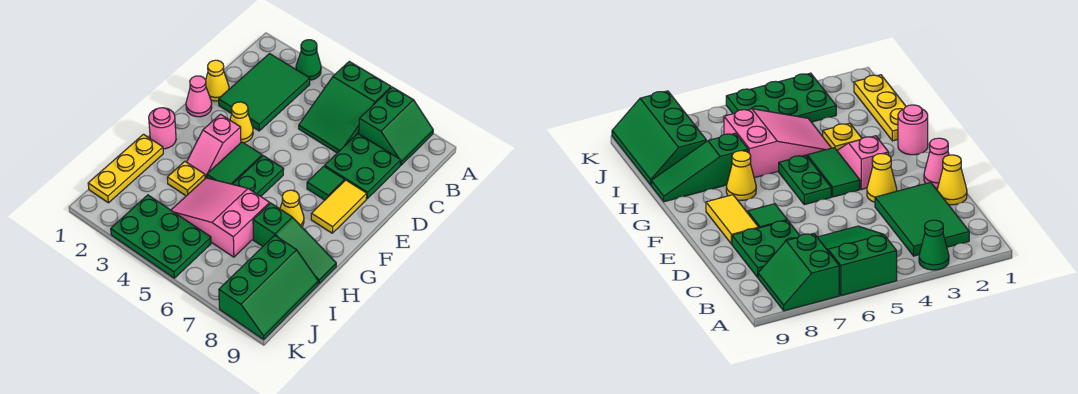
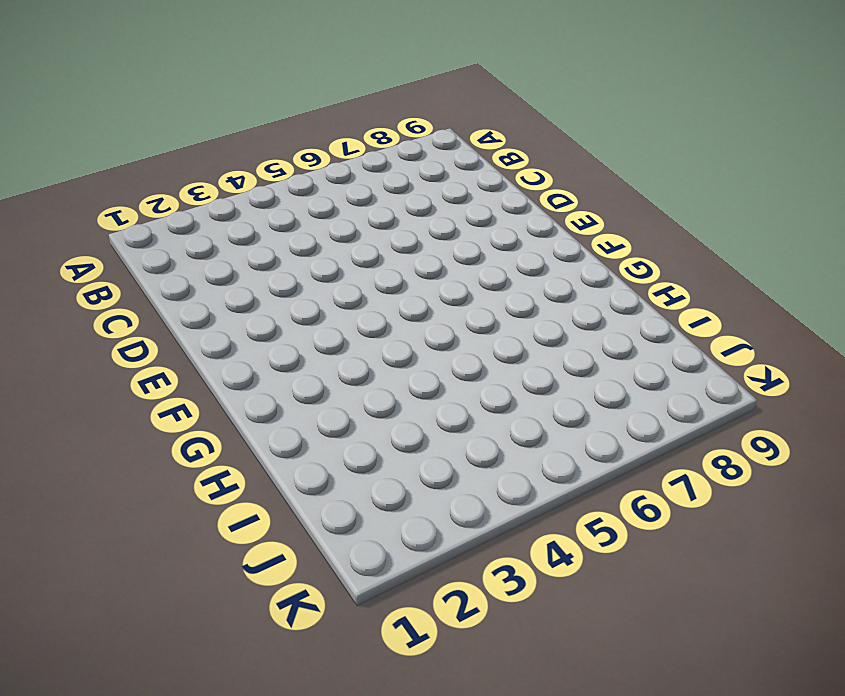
none -> green cone A3 level 1
none -> green slope A5:C6 level 1 top A
none -> green slope A7:B8 level 1 top 7

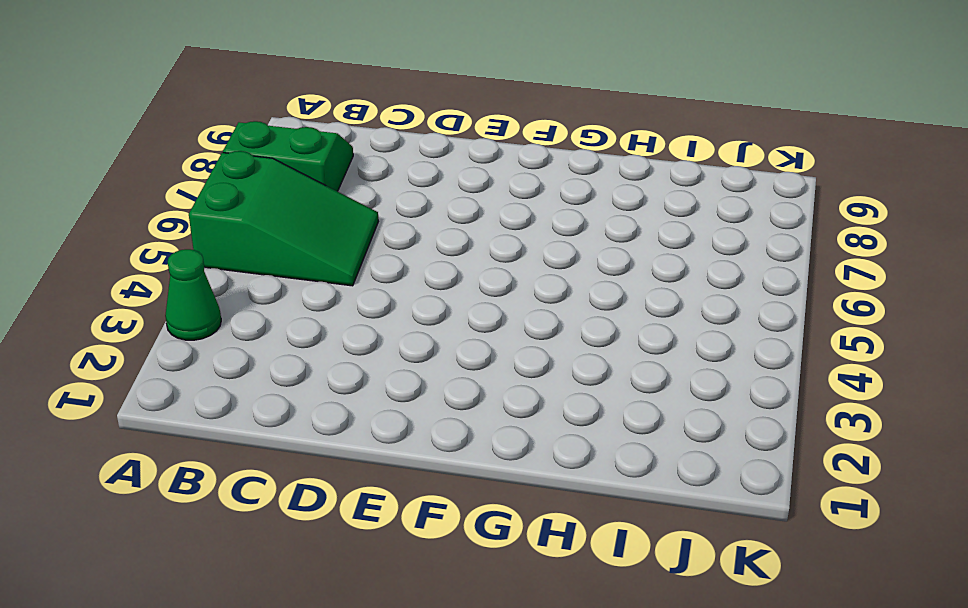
none -> green tile B2:D3 level 1
none -> green plate C7:D8 level 1
none -> yellow cone D1 level 1

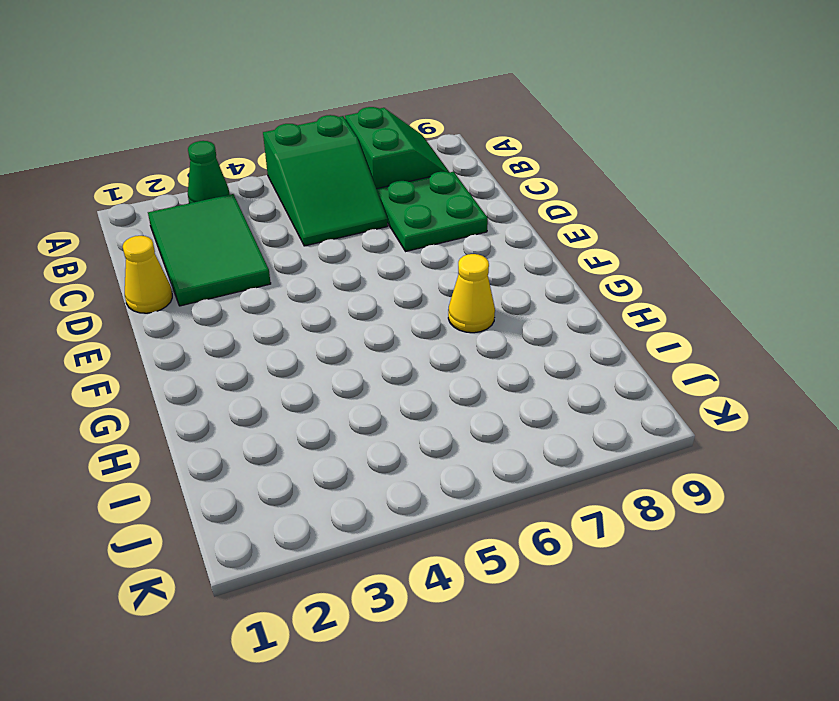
none -> pink cone E1 level 1
none -> yellow cone E3 level 1
none -> green tile E7 level 1

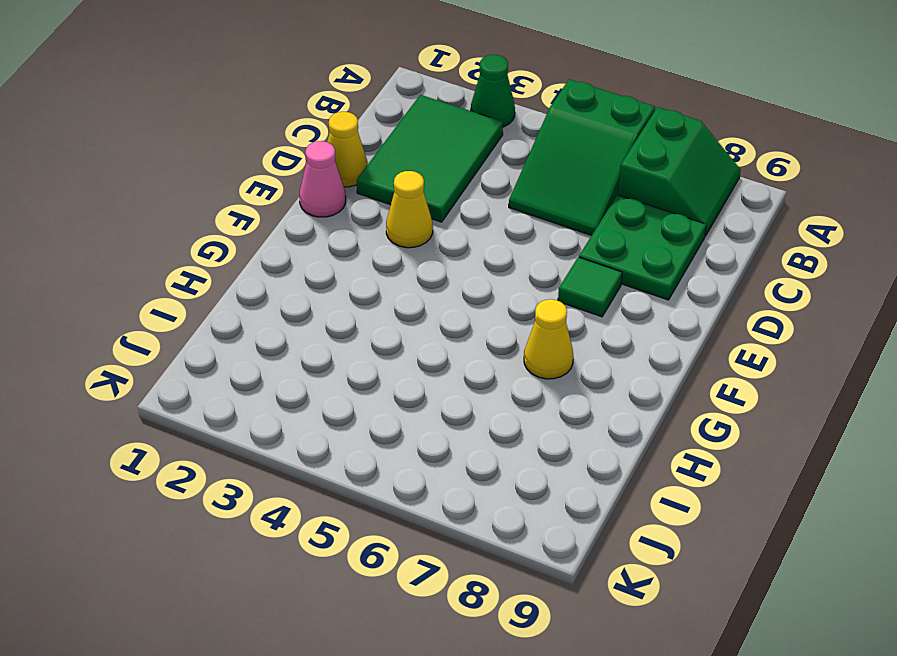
none -> yellow tile E8:F8 level 1
none -> pink slope F3:G3 level 1 top F
none -> green tile F4:G4 level 1

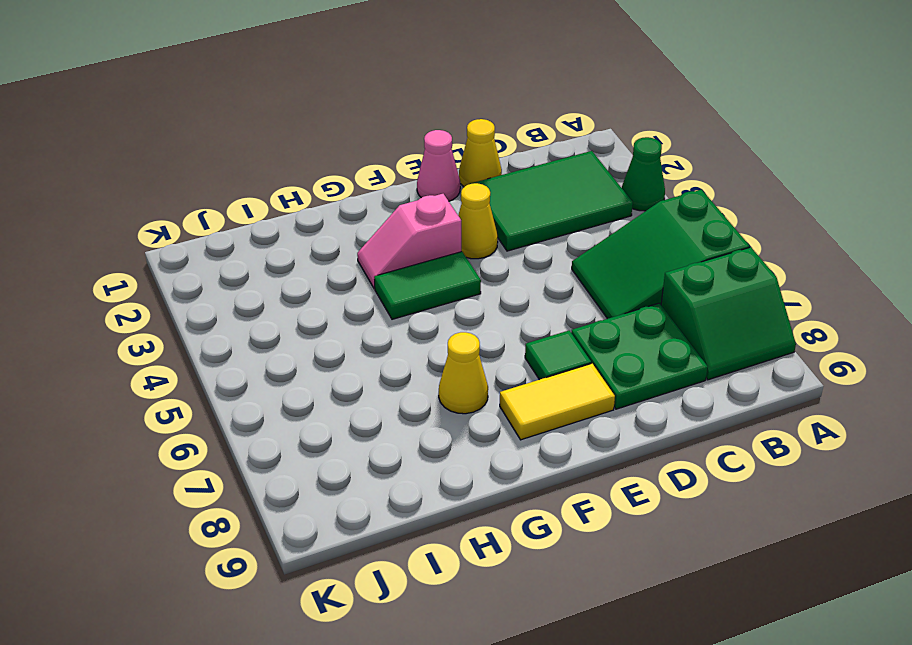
none -> green plate F5:G5 level 1
none -> pink round brick G1 level 1
none -> yellow plate H1:J1 level 1

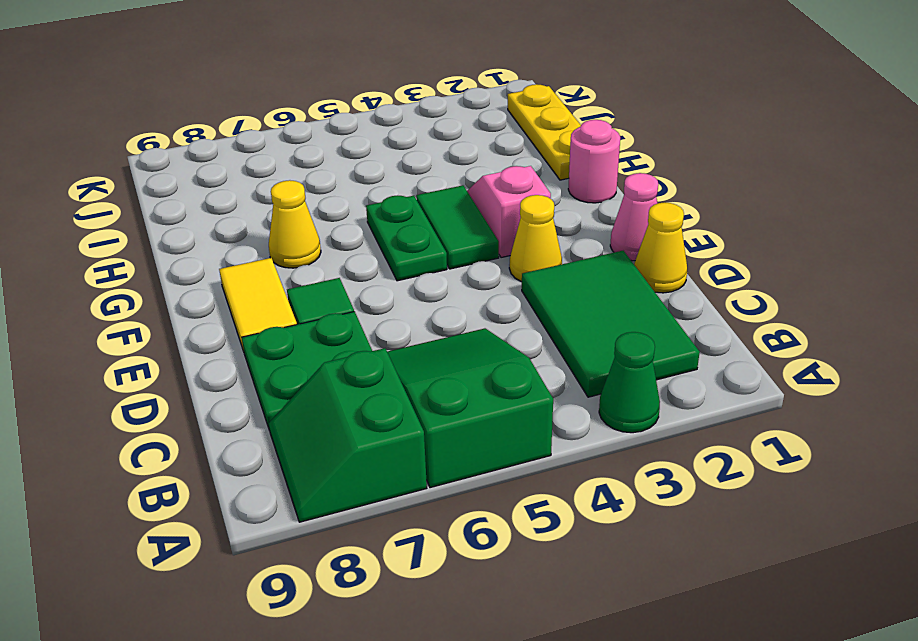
none -> yellow plate H3 level 1
none -> pink slope H4:I6 level 1 top 6
none -> green slope H7:H9 level 1 top 7

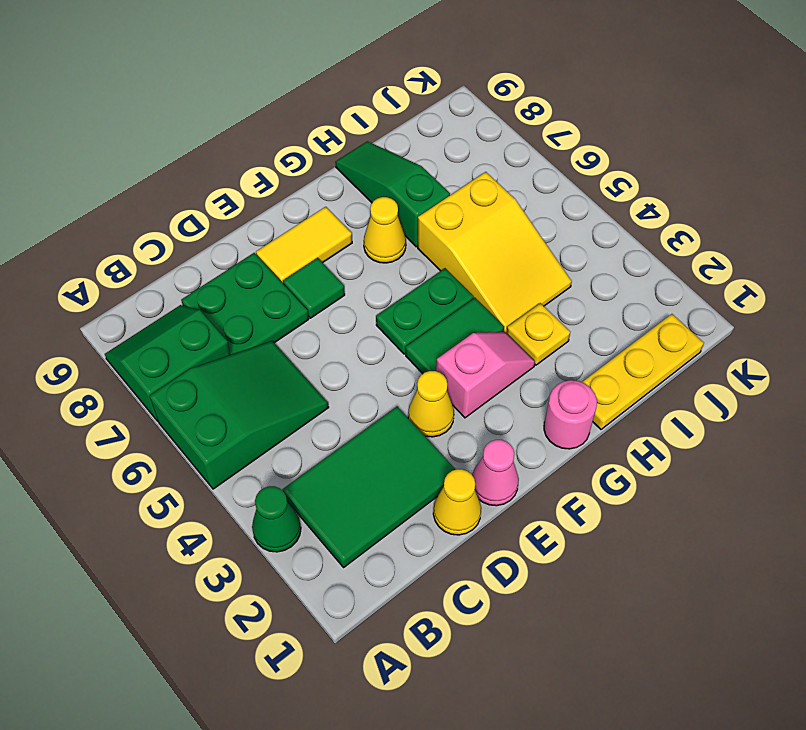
yellow slope H4:I6 level 1 top 6 -> pink slope H4:I6 level 1 top 6
none -> green slope I8:K9 level 1 top 8
none -> green plate J3:K5 level 1

